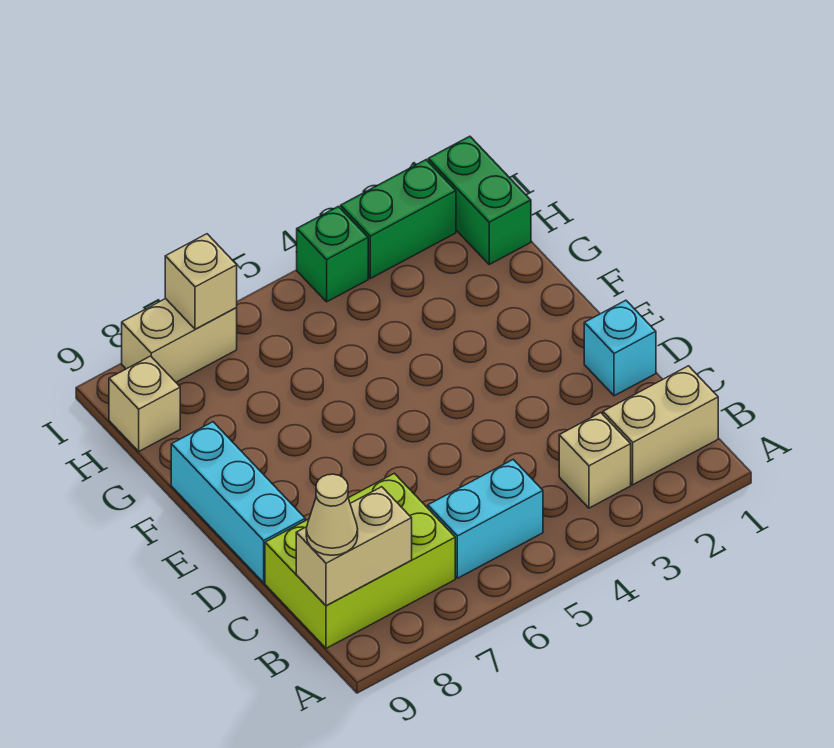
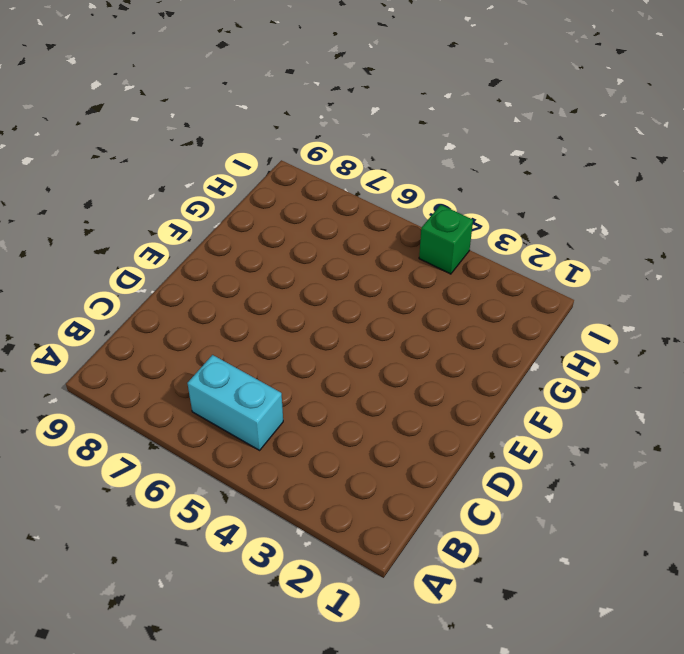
none -> tan brick B1:B2 level 1
none -> tan brick B3 level 1
none -> lime brick B7:C9 level 1

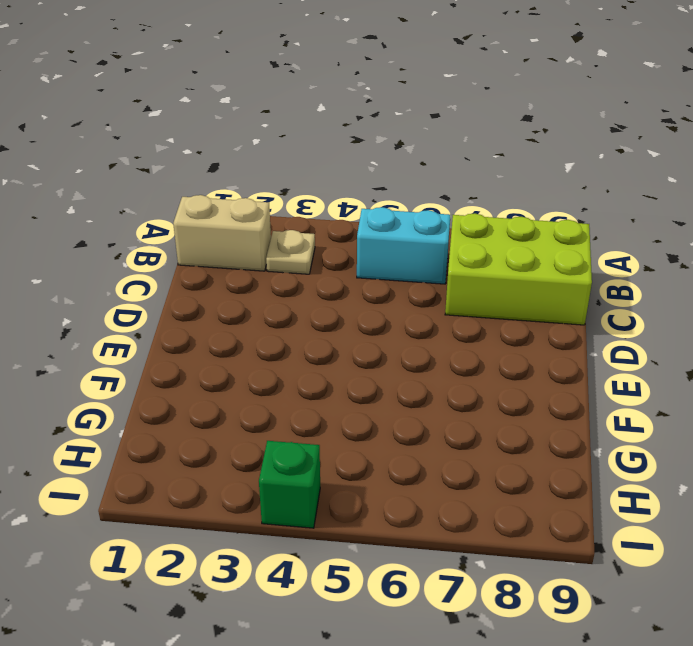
tan plate B3 level 1 -> tan brick B3 level 1
none -> cyan brick D1 level 1
none -> cyan brick D9:F9 level 1
none -> green brick H1:I1 level 1

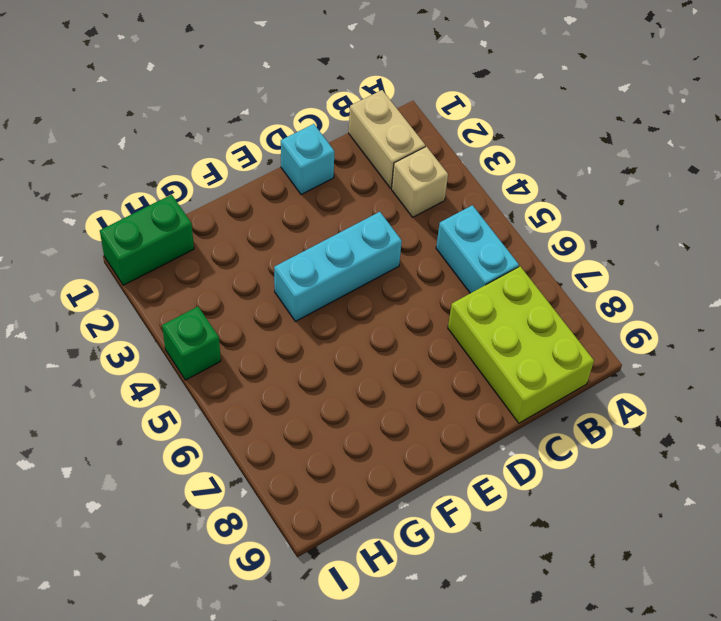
cyan brick D4:F4 level 1 -> cyan brick D9:F9 level 1
none -> tan brick H9 level 1
none -> green brick I2:I3 level 1
none -> tan brick I7:I8 level 1

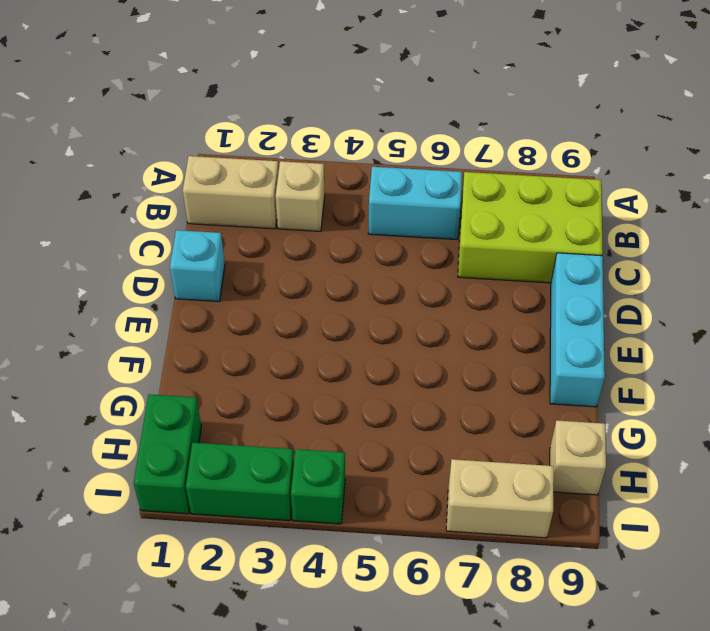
none -> tan brick B8:B9 level 2
none -> tan brick I7 level 2
none -> tan cone B9 level 3

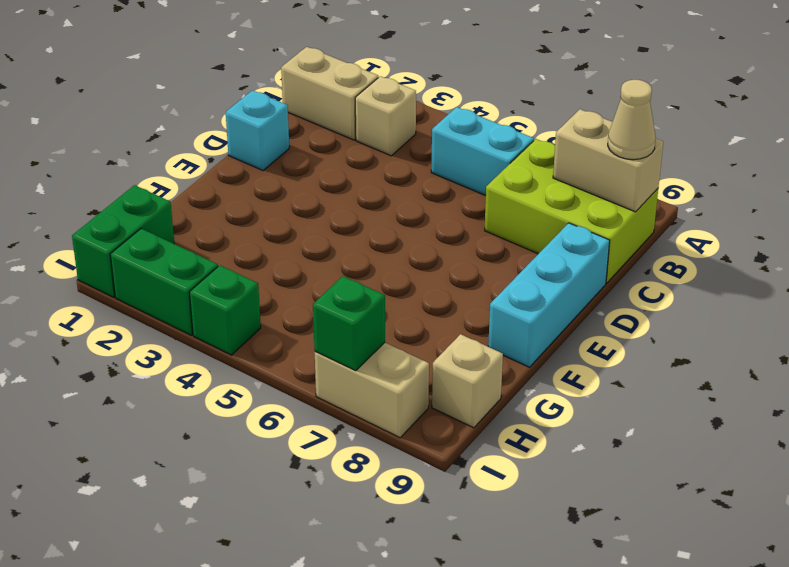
green brick I7 level 2 -> tan brick I7 level 2

